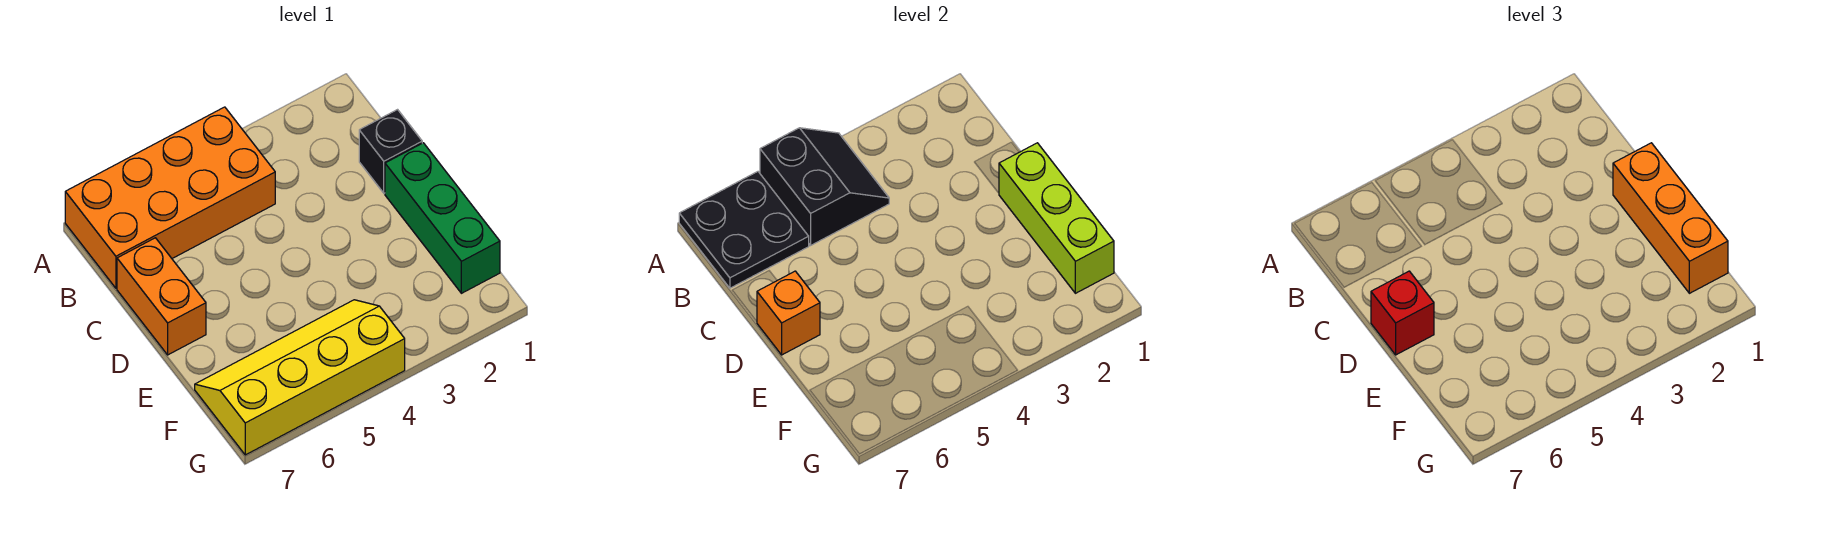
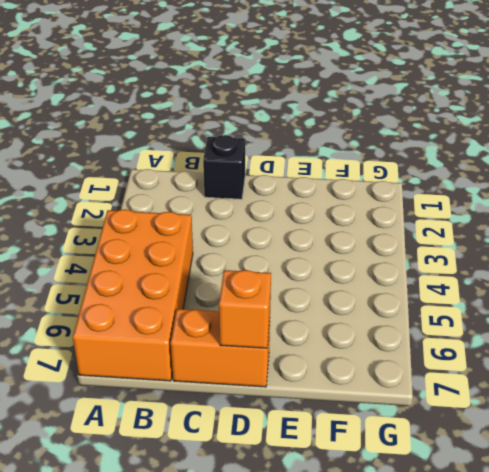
none -> green brick D1:F1 level 1
none -> yellow slope F4:G7 level 1 top G

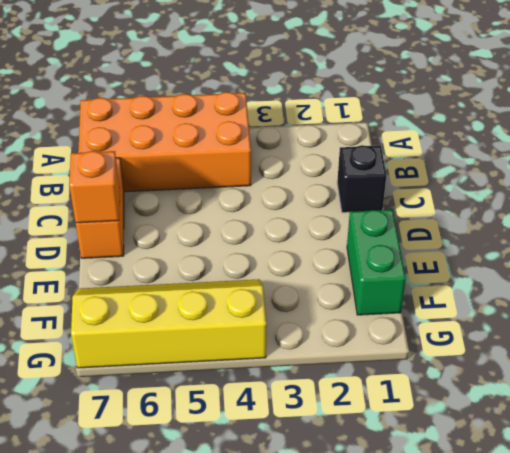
green brick E1:F1 level 1 -> green brick D1:F1 level 1
none -> black slope A4:B5 level 2 top 5
none -> black plate A6:B7 level 2

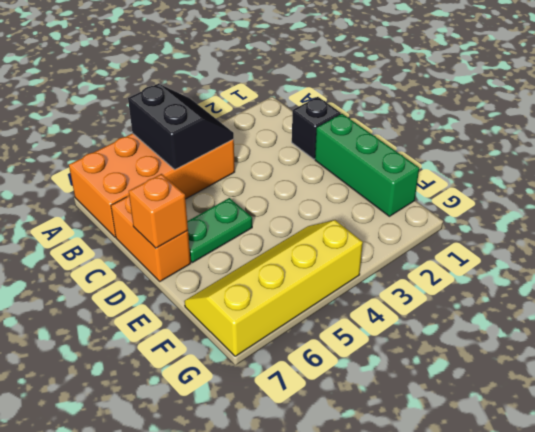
green plate D5:D6 level 1 -> none
none -> black plate A6:B7 level 2
none -> lime brick D1:F1 level 2

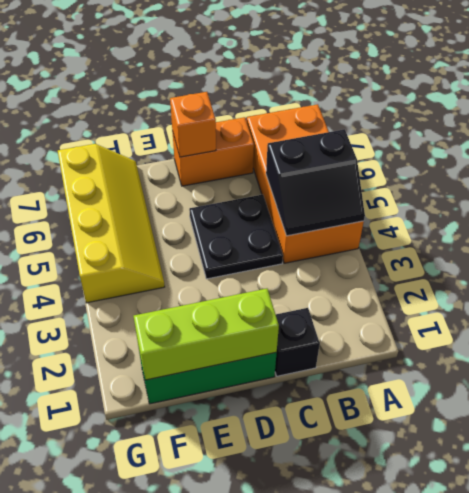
black plate C4:D5 level 1 -> black plate A6:B7 level 2
none -> orange brick D1:F1 level 3
none -> red brick D7 level 3

